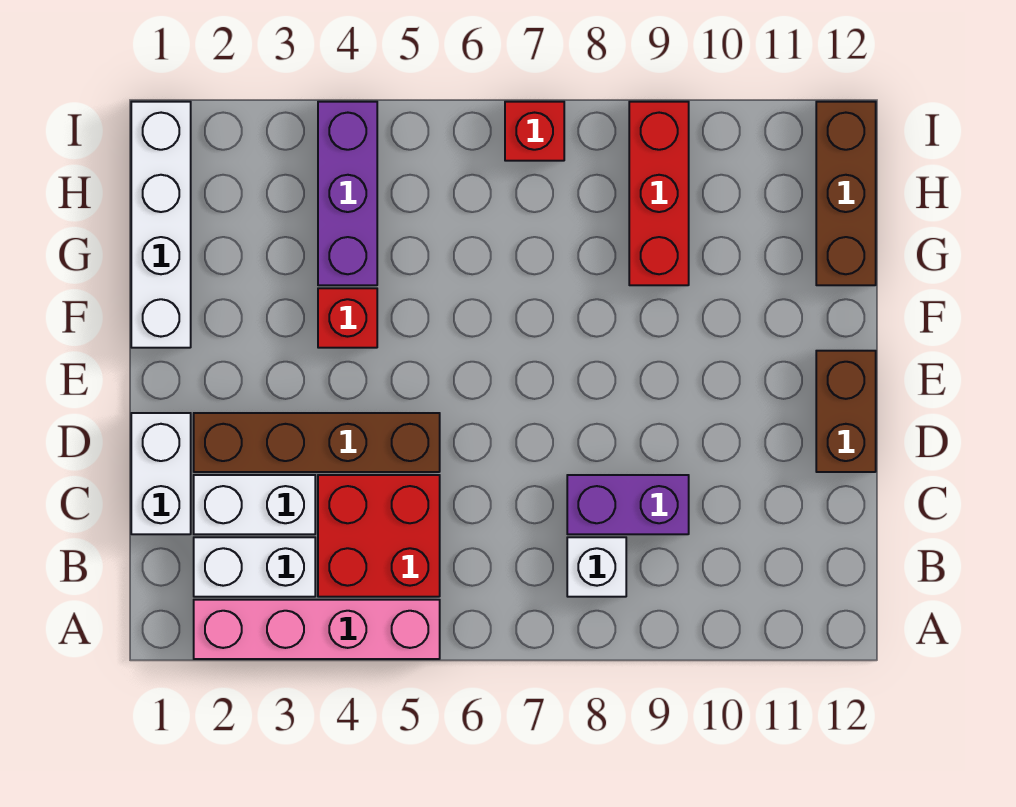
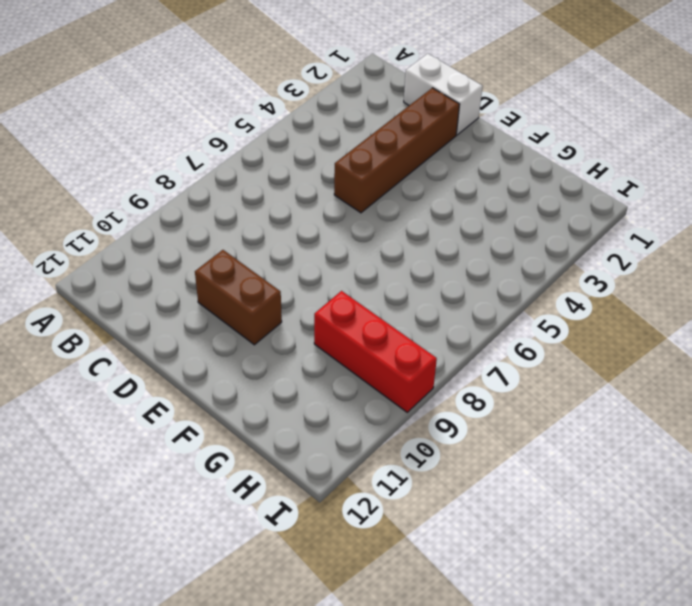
brown brick D10:E10 level 1 -> brown brick D12:E12 level 1
none -> pink brick A2:A5 level 1
none -> white brick B2:B3 level 1
none -> red brick B4:C5 level 1

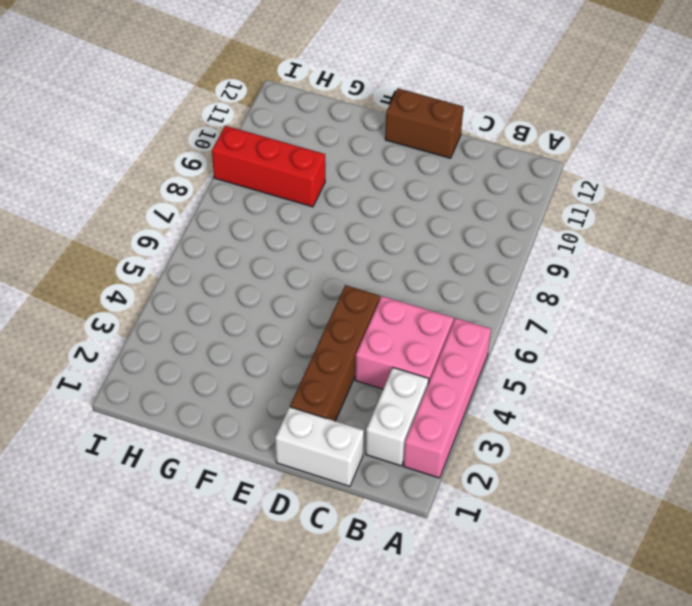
pink brick B4:C5 level 1 -> red brick B4:C5 level 1
none -> white brick B8 level 1
none -> white brick C2:C3 level 1
none -> purple brick C8:C9 level 1

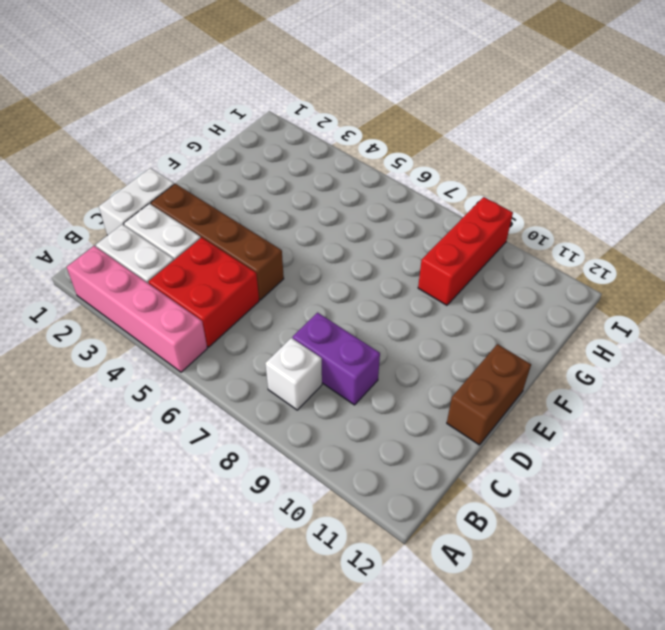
none -> white brick F1:I1 level 1
none -> red brick F4 level 1
none -> purple brick G4:I4 level 1

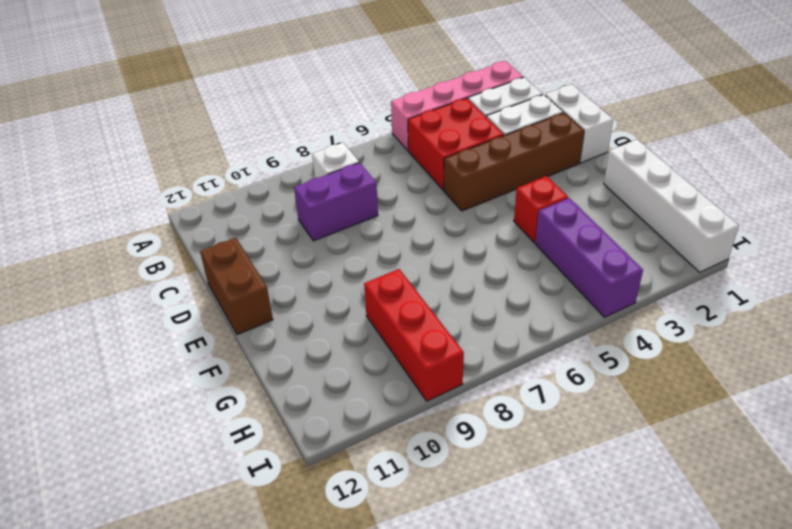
none -> brown brick G12:I12 level 1
none -> red brick I7 level 1

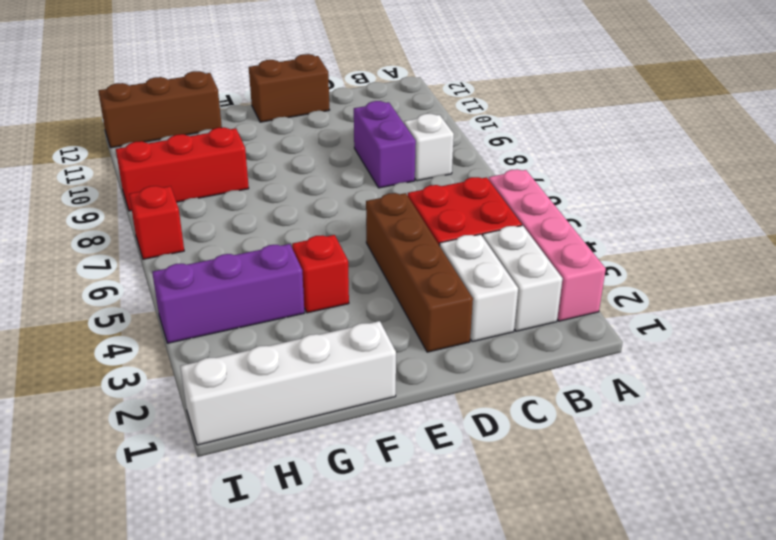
none -> white brick C1:D1 level 1

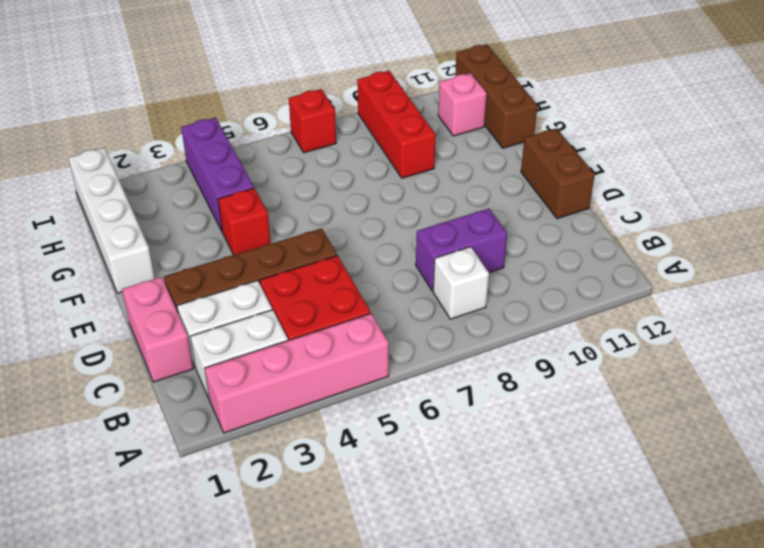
pink brick C1:D1 level 1 -> white brick C1:D1 level 1
pink brick H11 level 1 -> none

